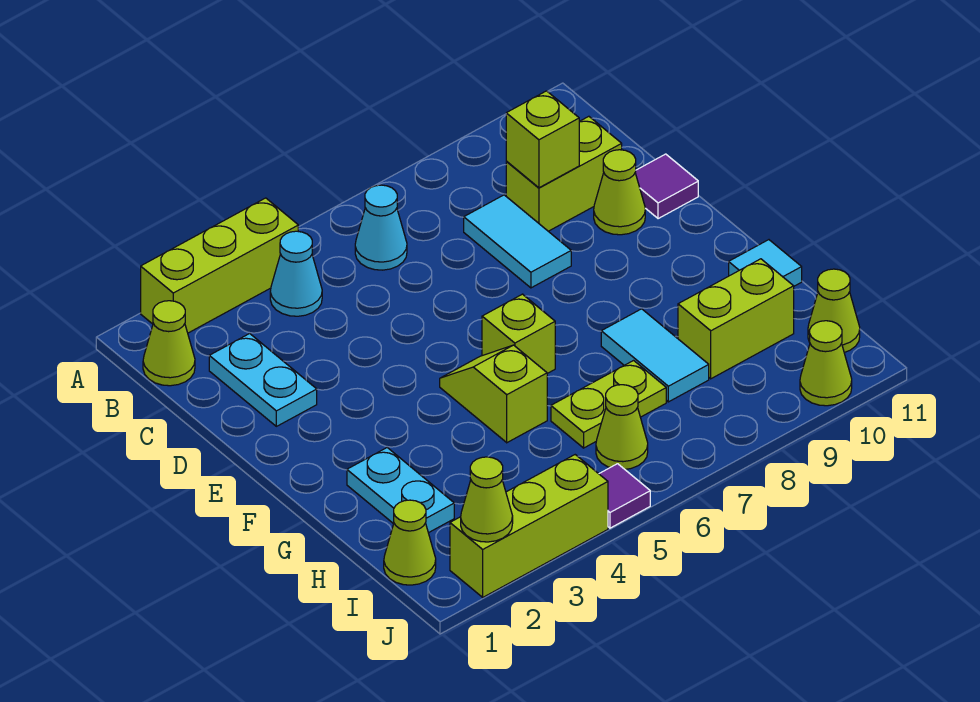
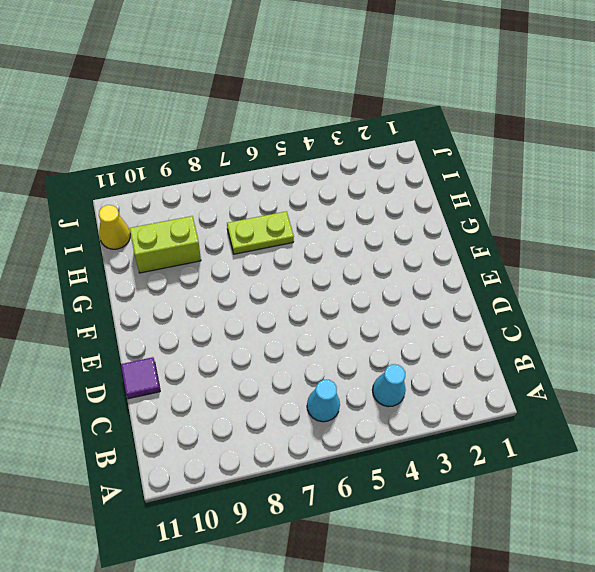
yellow cone I11 level 1 -> lime cone I11 level 1
none -> lime brick A2:A4 level 1
none -> lime cone B1 level 1
none -> cyan plate C2:D2 level 1

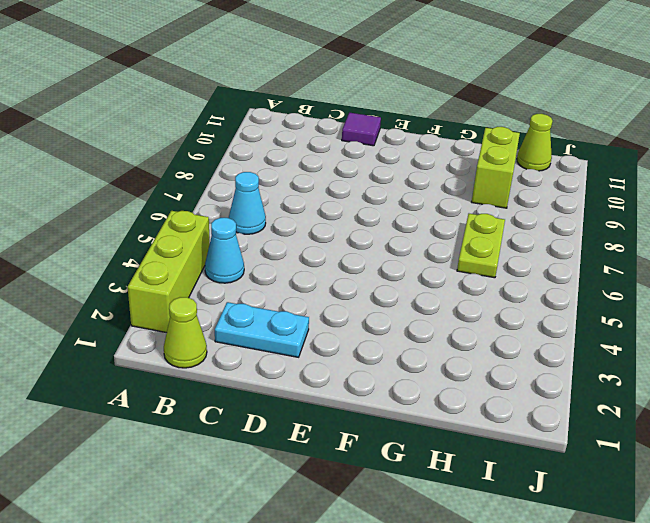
none -> cyan tile C8:D8 level 1
none -> lime brick C9:C10 level 1
none -> lime cone D10 level 1

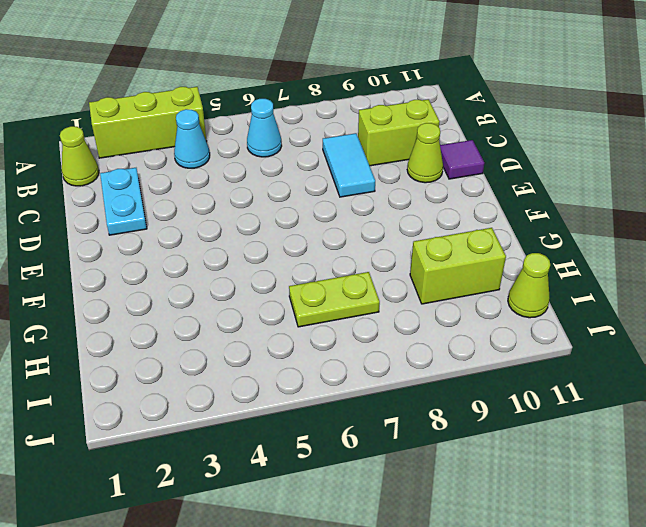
none -> lime slope F5:G5 level 1 top G
none -> lime brick F6 level 1
none -> cyan plate G2:H2 level 1

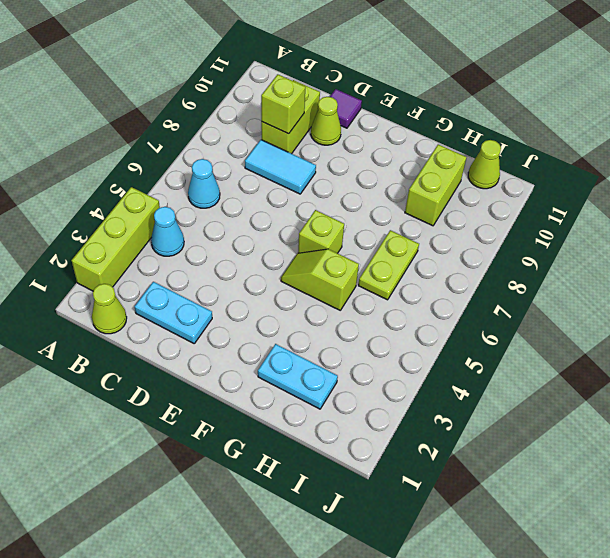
none -> cyan tile G8:H8 level 1
none -> cyan tile G11 level 1
none -> lime cone I1 level 1

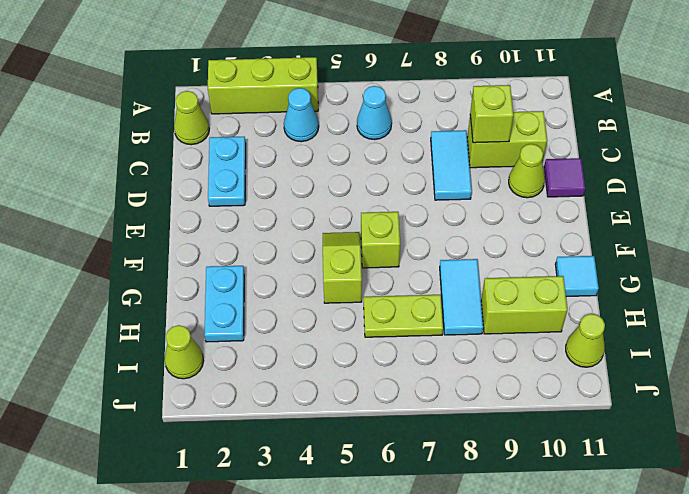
none -> lime cone I6 level 1
none -> lime brick J2:J4 level 1
none -> purple tile J5 level 1

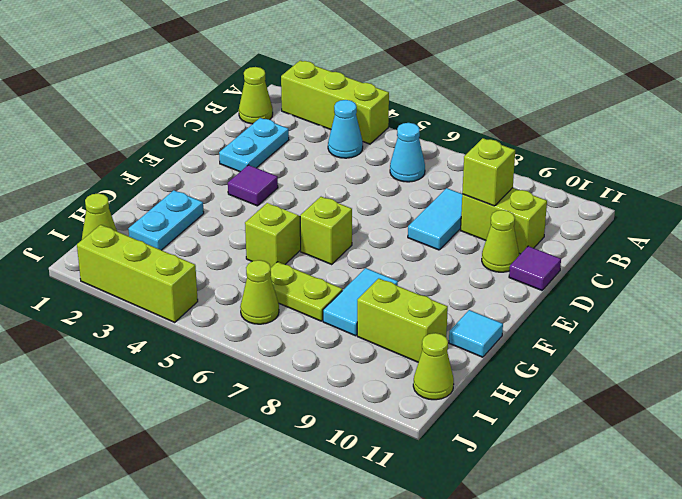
purple tile E3 level 1 -> purple tile J5 level 1
none -> lime cone J10 level 1
none -> lime cone J2 level 2

